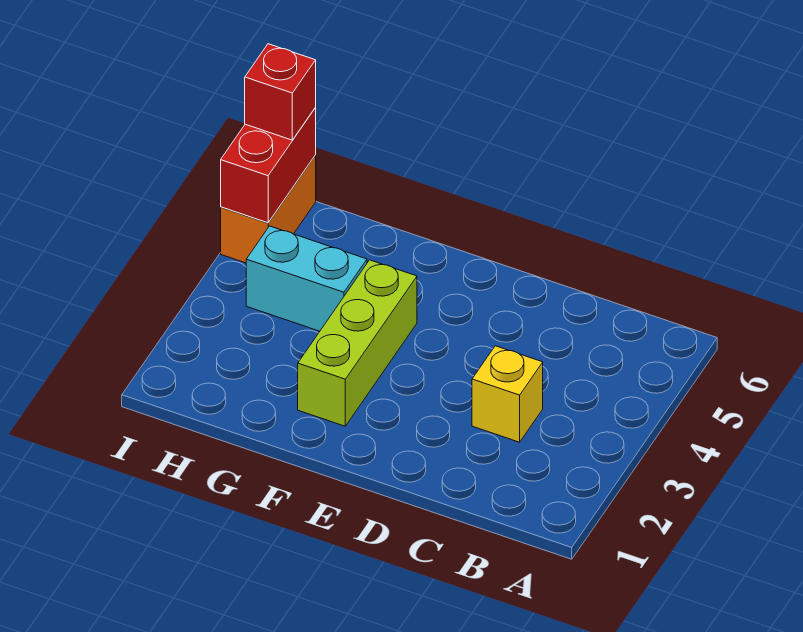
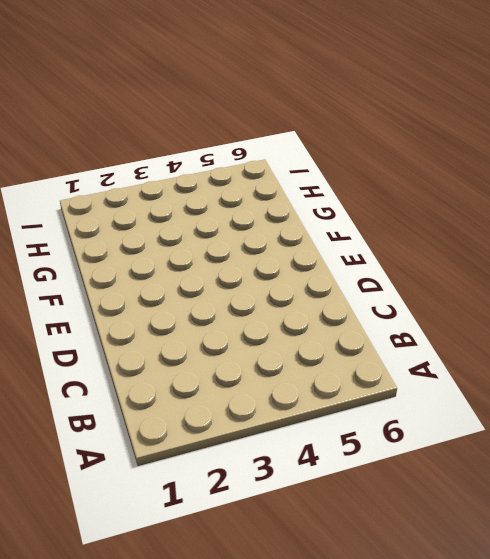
none -> yellow brick C3 level 1
none -> lime brick F2:F4 level 1

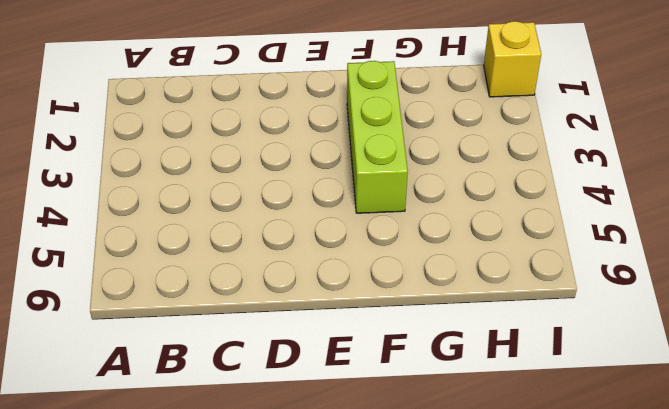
yellow brick I1 level 1 -> yellow brick C3 level 1
none -> cyan brick G4:H4 level 1
none -> orange brick I5:I6 level 1

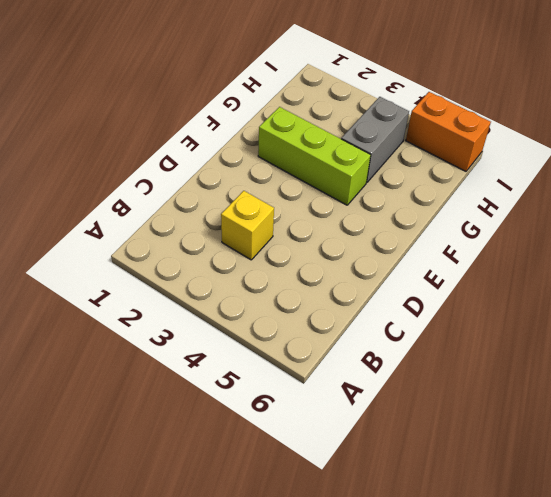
grey brick G4:H4 level 1 -> cyan brick G4:H4 level 1
none -> red brick I5:I6 level 2
none -> red brick I6 level 3

